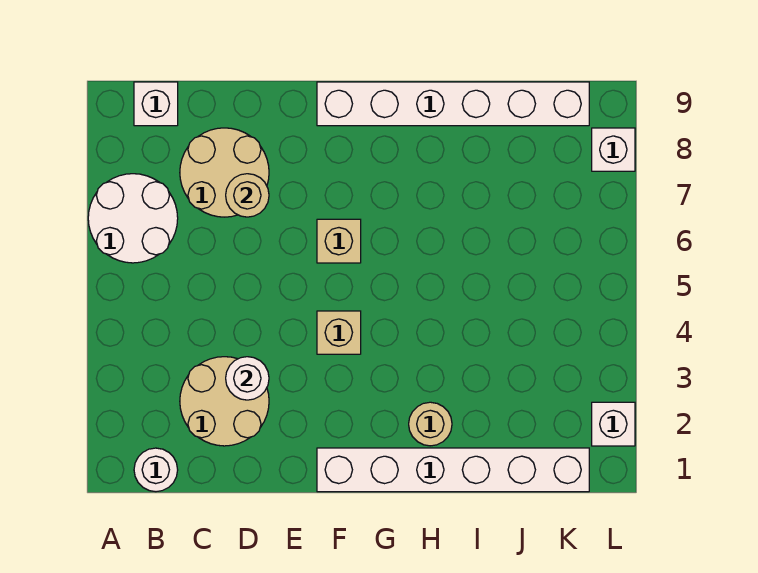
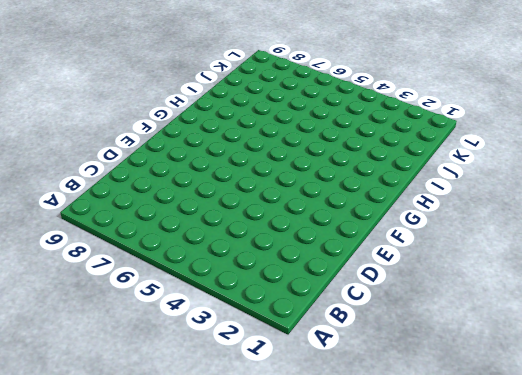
none -> white round brick A6:B7 level 1
none -> white round brick B1 level 1
none -> white brick B9 level 1

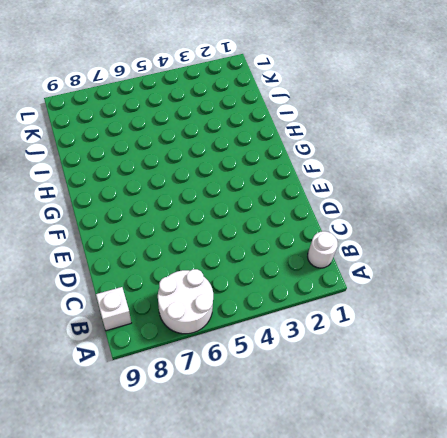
none -> tan round brick C2:D3 level 1
none -> tan round brick C7:D8 level 1
none -> white brick F1:K1 level 1

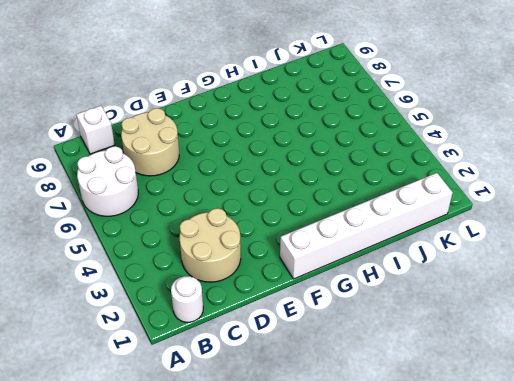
none -> tan brick F4 level 1
none -> tan brick F6 level 1
none -> white brick F9:K9 level 1

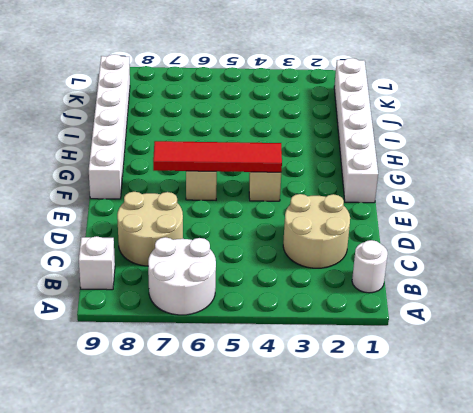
red tile F4:F7 level 2 -> none
none -> tan round brick H2 level 1
none -> white brick L2 level 1
none -> white brick L8 level 1

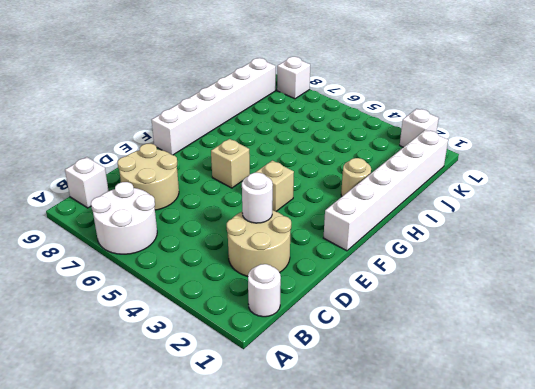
none -> tan round brick D7 level 2

